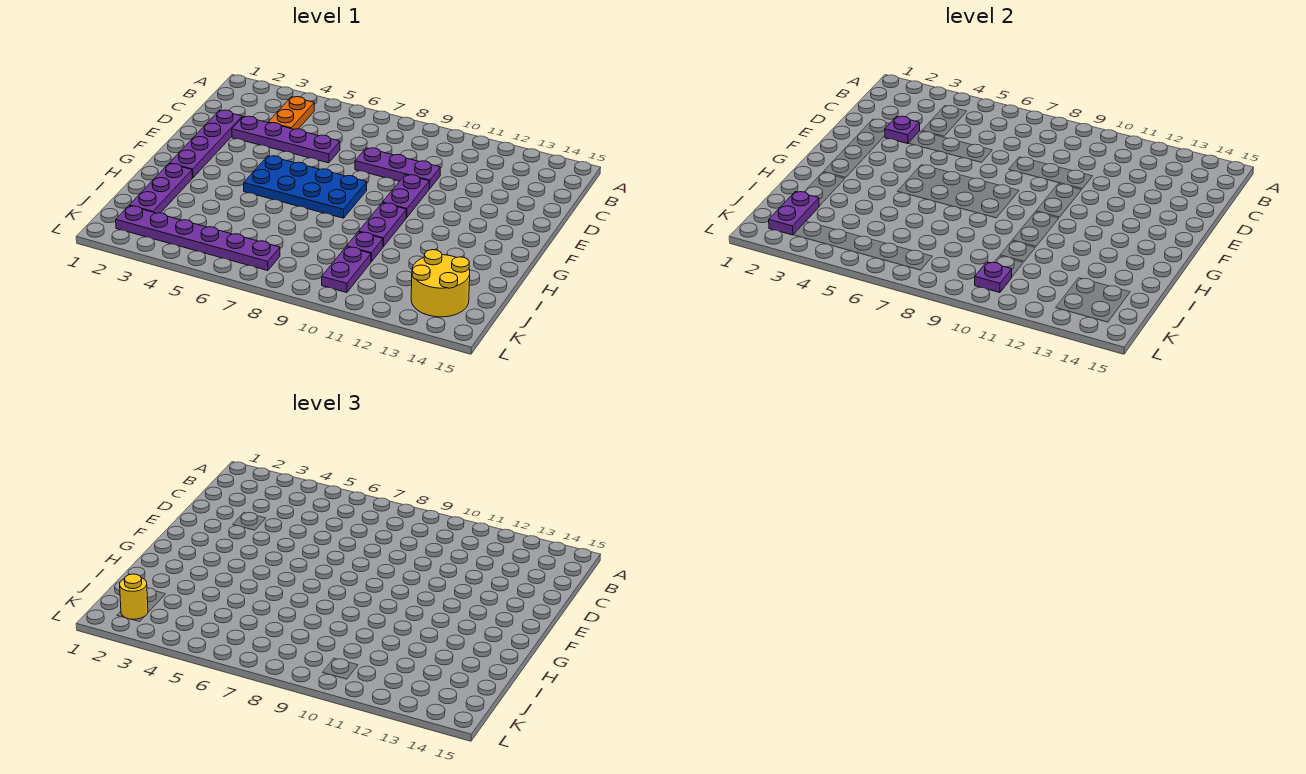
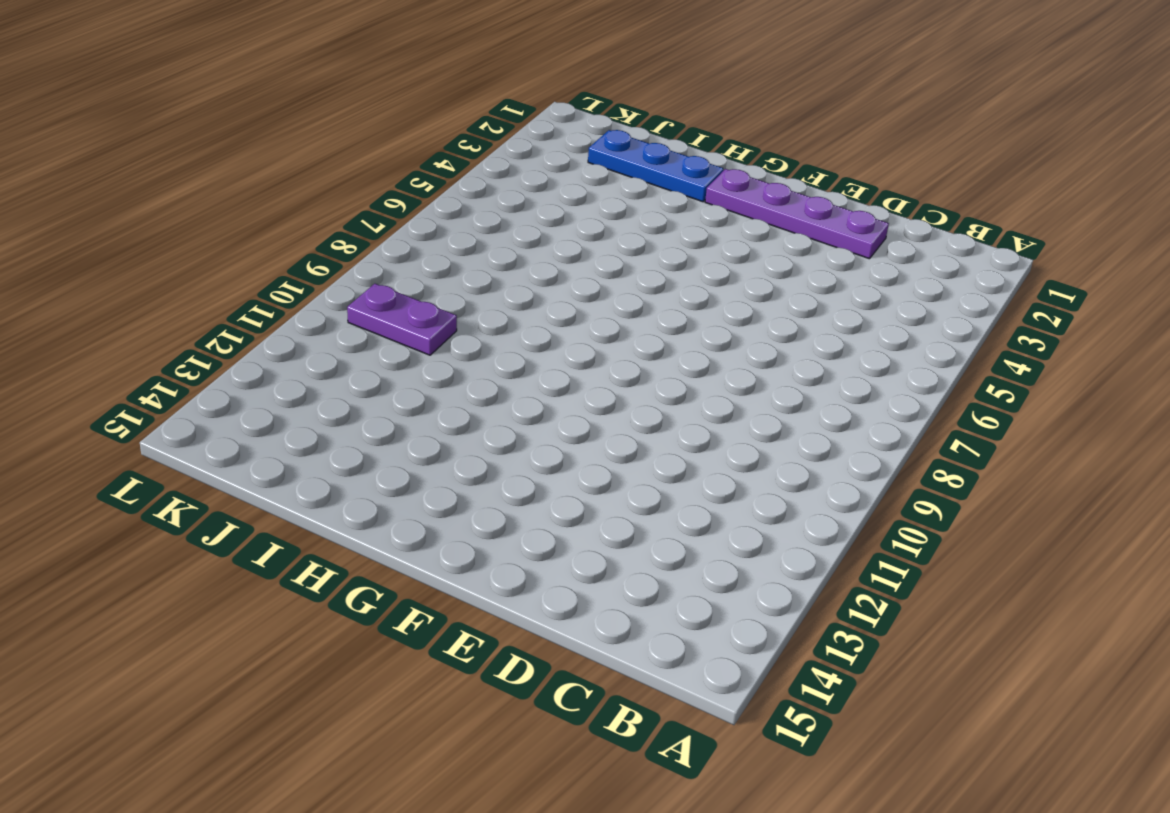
blue plate H2:J2 level 1 -> purple plate H2:J2 level 1
none -> orange plate B4:C4 level 1
none -> purple plate D3:D6 level 1
none -> purple plate D8:D10 level 1

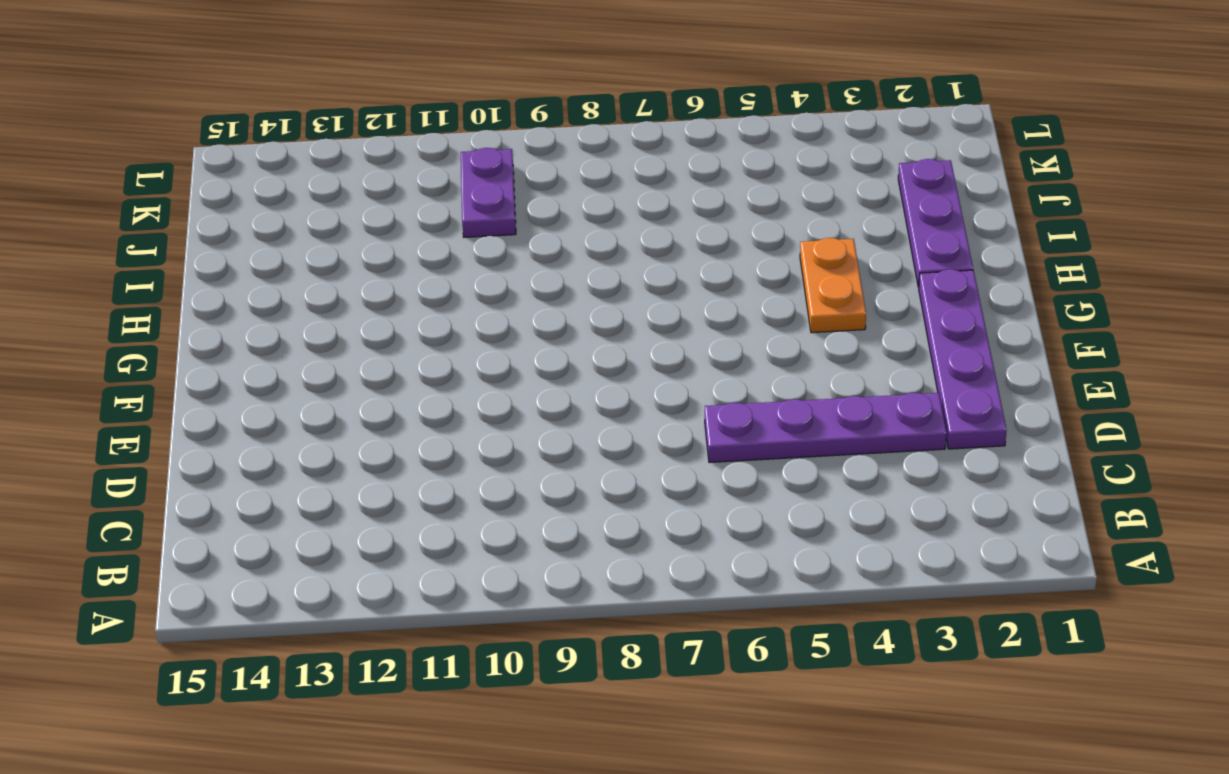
orange plate G4:H4 level 1 -> orange plate B4:C4 level 1
none -> purple plate D8:D10 level 1
none -> purple plate E10:F10 level 1
none -> blue plate F5:G8 level 1

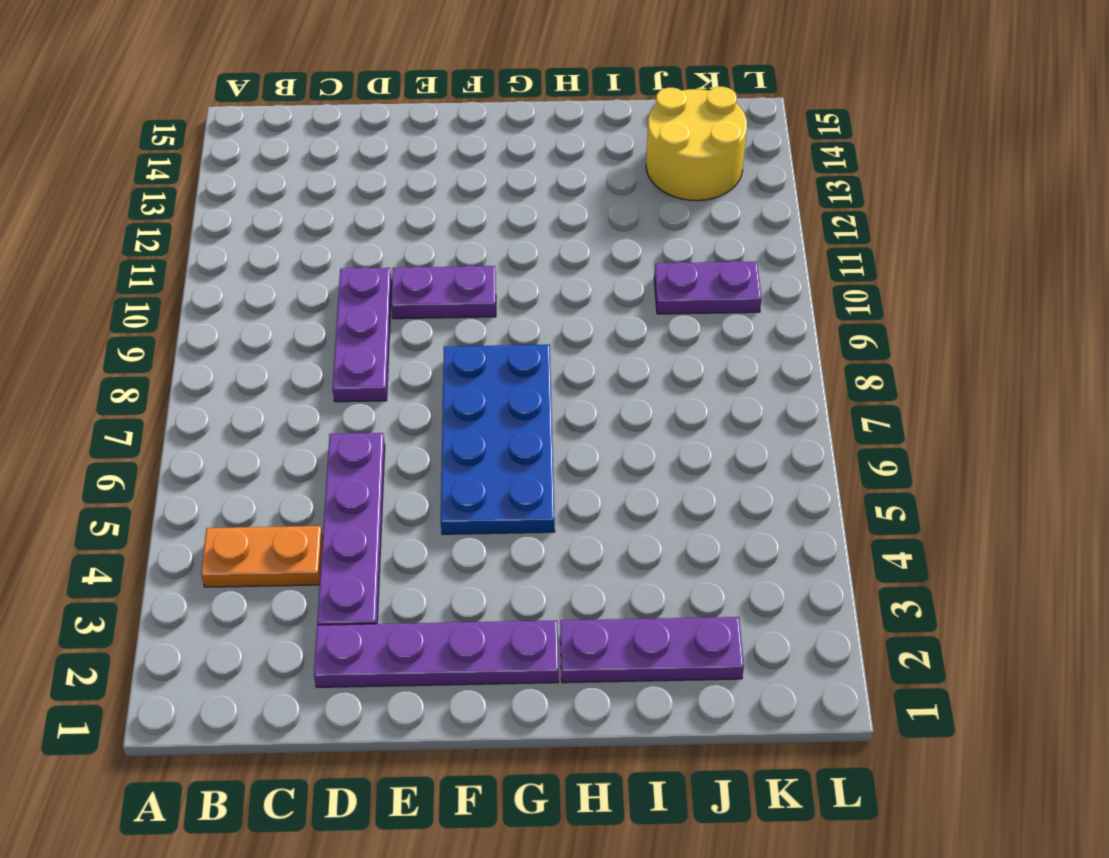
none -> purple plate G10:H10 level 1
none -> purple plate I10 level 1
none -> purple plate K2:K7 level 1

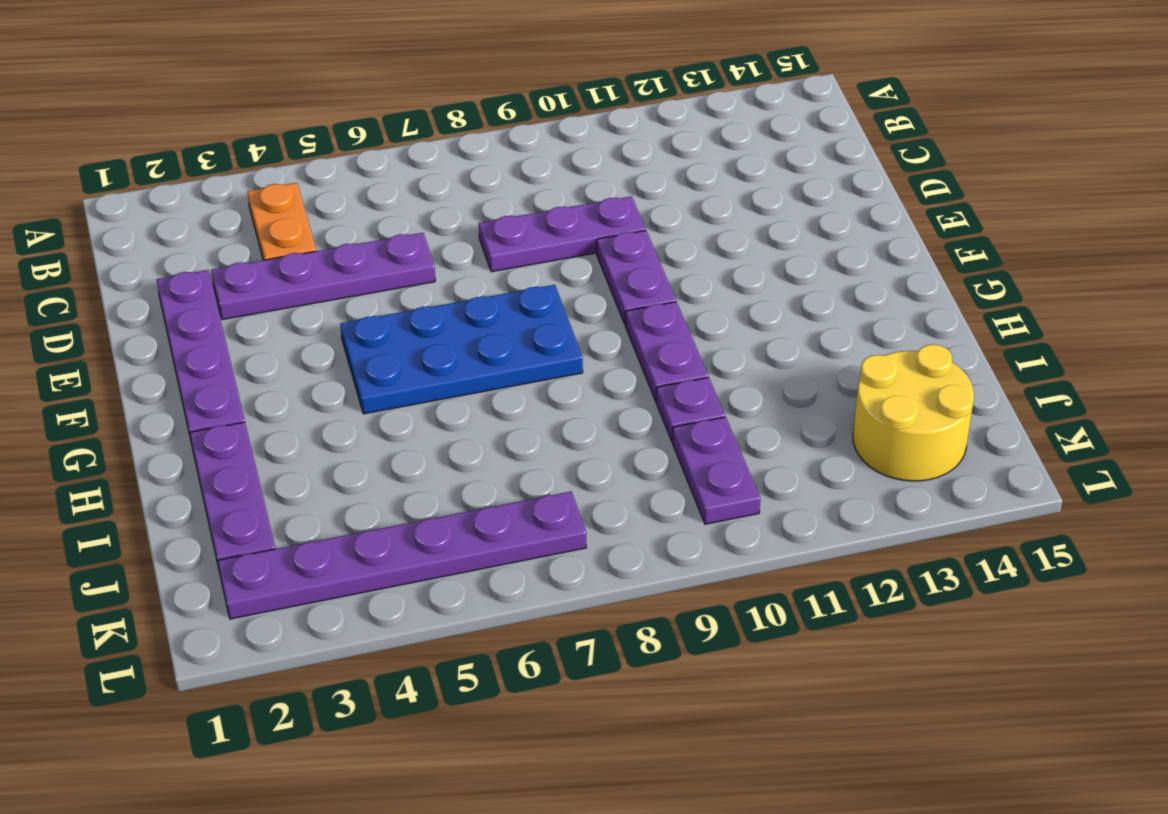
none -> purple plate D3 level 2
none -> purple plate J2:K2 level 2
none -> purple plate K10 level 2

